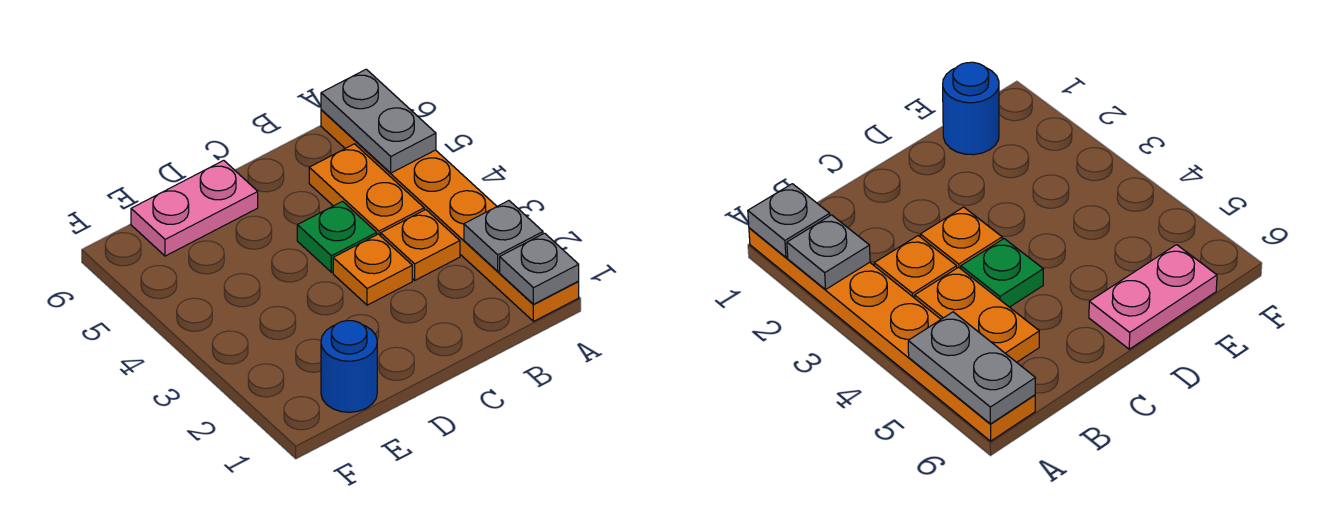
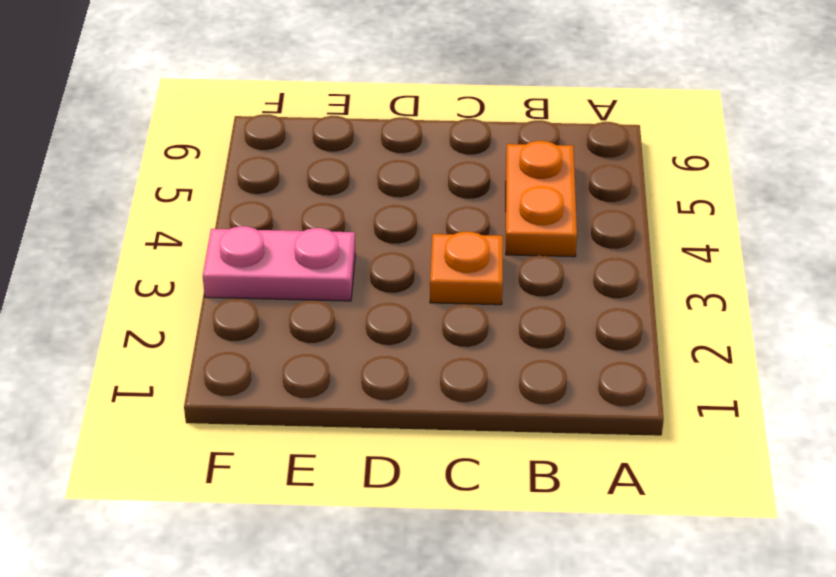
pink plate E3:F3 level 1 -> pink plate D6:E6 level 1
none -> orange plate A1:A6 level 1
none -> orange plate B3 level 1

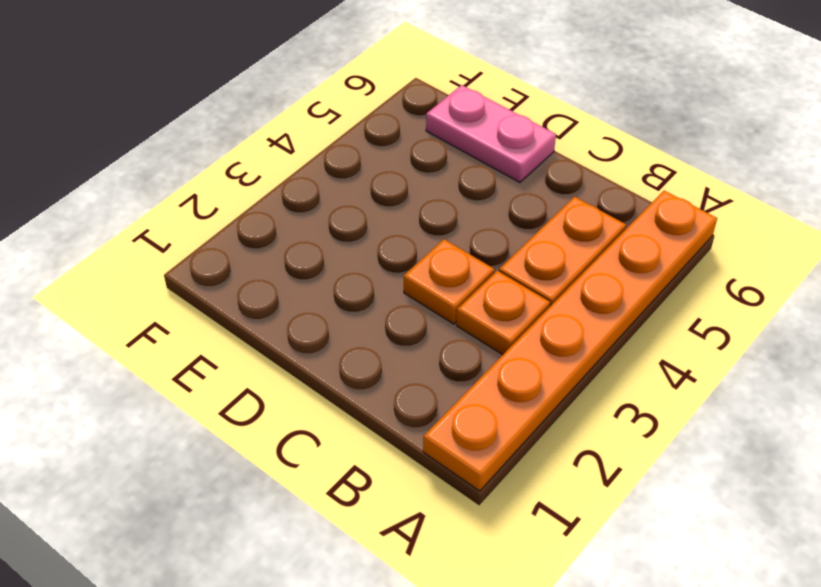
none -> green plate C4 level 1
none -> blue round brick E1 level 1

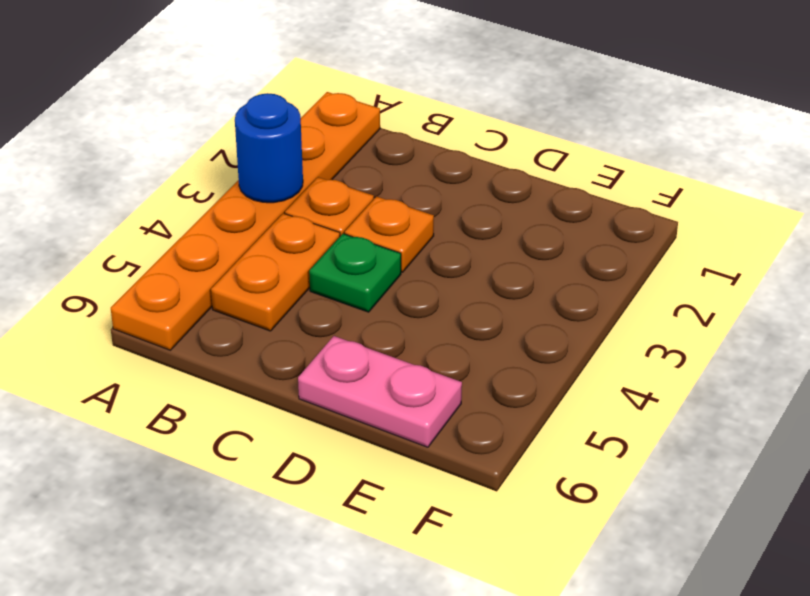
blue round brick A3 level 2 -> blue round brick E1 level 1
none -> grey plate A1 level 2
none -> grey plate A2 level 2

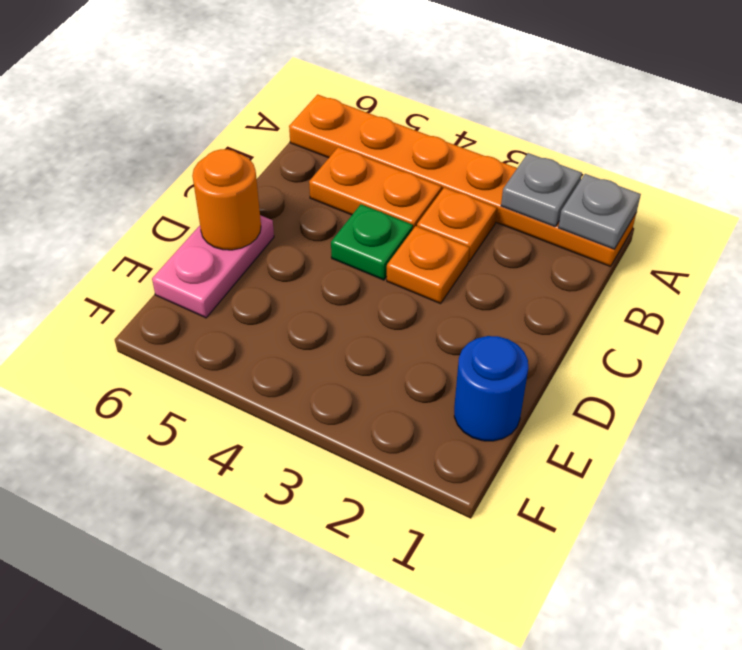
orange round brick D6 level 2 -> none
none -> grey plate A5:A6 level 2

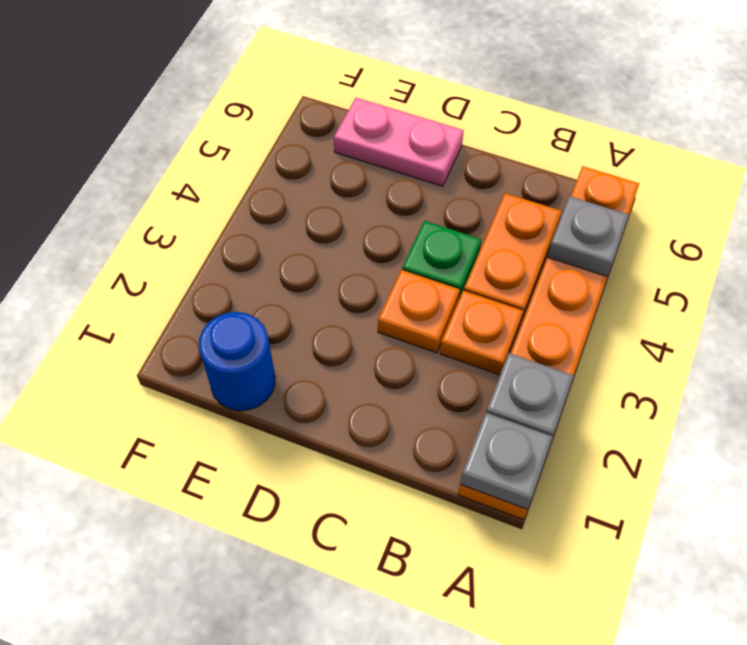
grey plate A5 level 2 -> grey plate A5:A6 level 2

